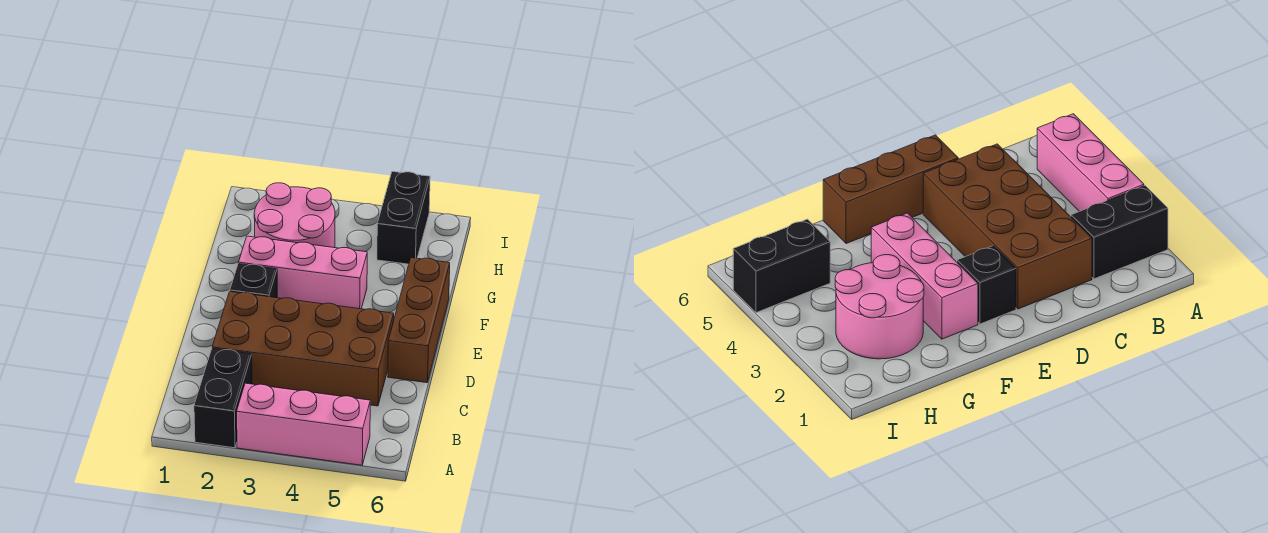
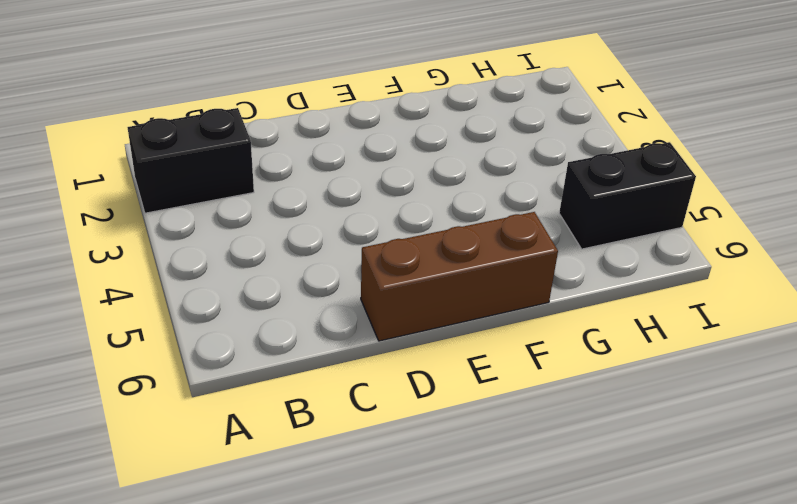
none -> pink brick A3:A5 level 1
none -> brown brick C2:D5 level 1

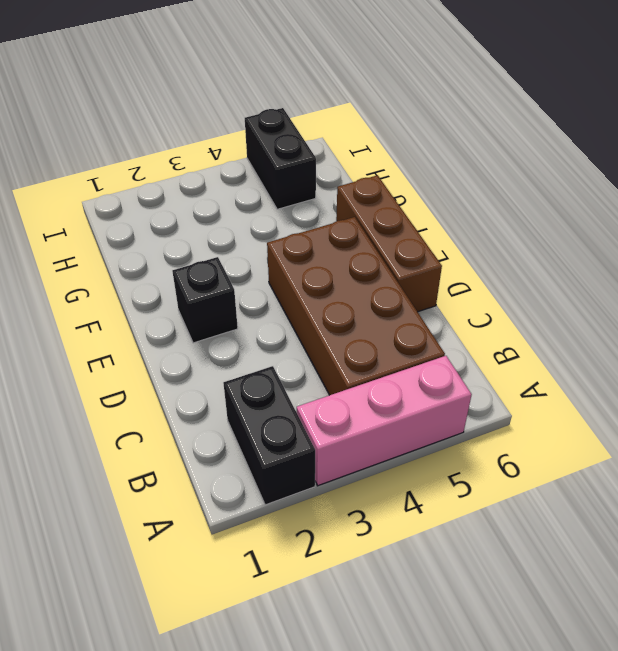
brown brick B4:E5 level 1 -> brown brick C2:D5 level 1
none -> pink brick F2:F4 level 1
none -> pink round brick G2:H3 level 1

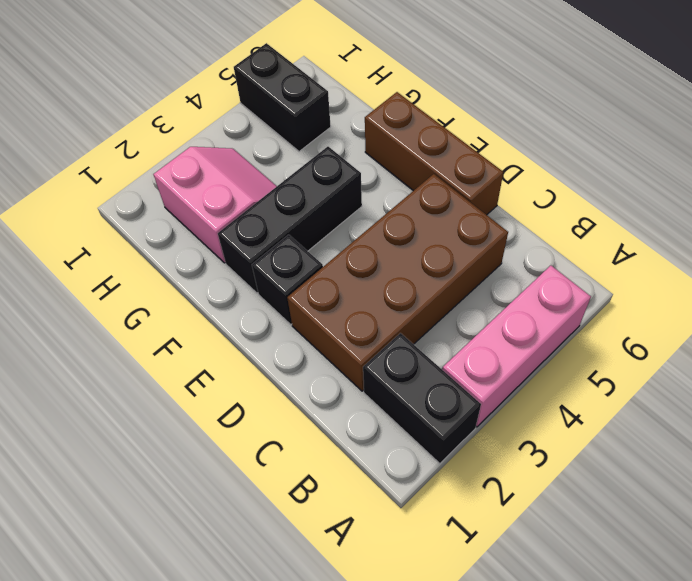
black brick F2:F4 level 1 -> pink brick F2:F4 level 1
pink slope G2:H3 level 1 top 2 -> pink round brick G2:H3 level 1

